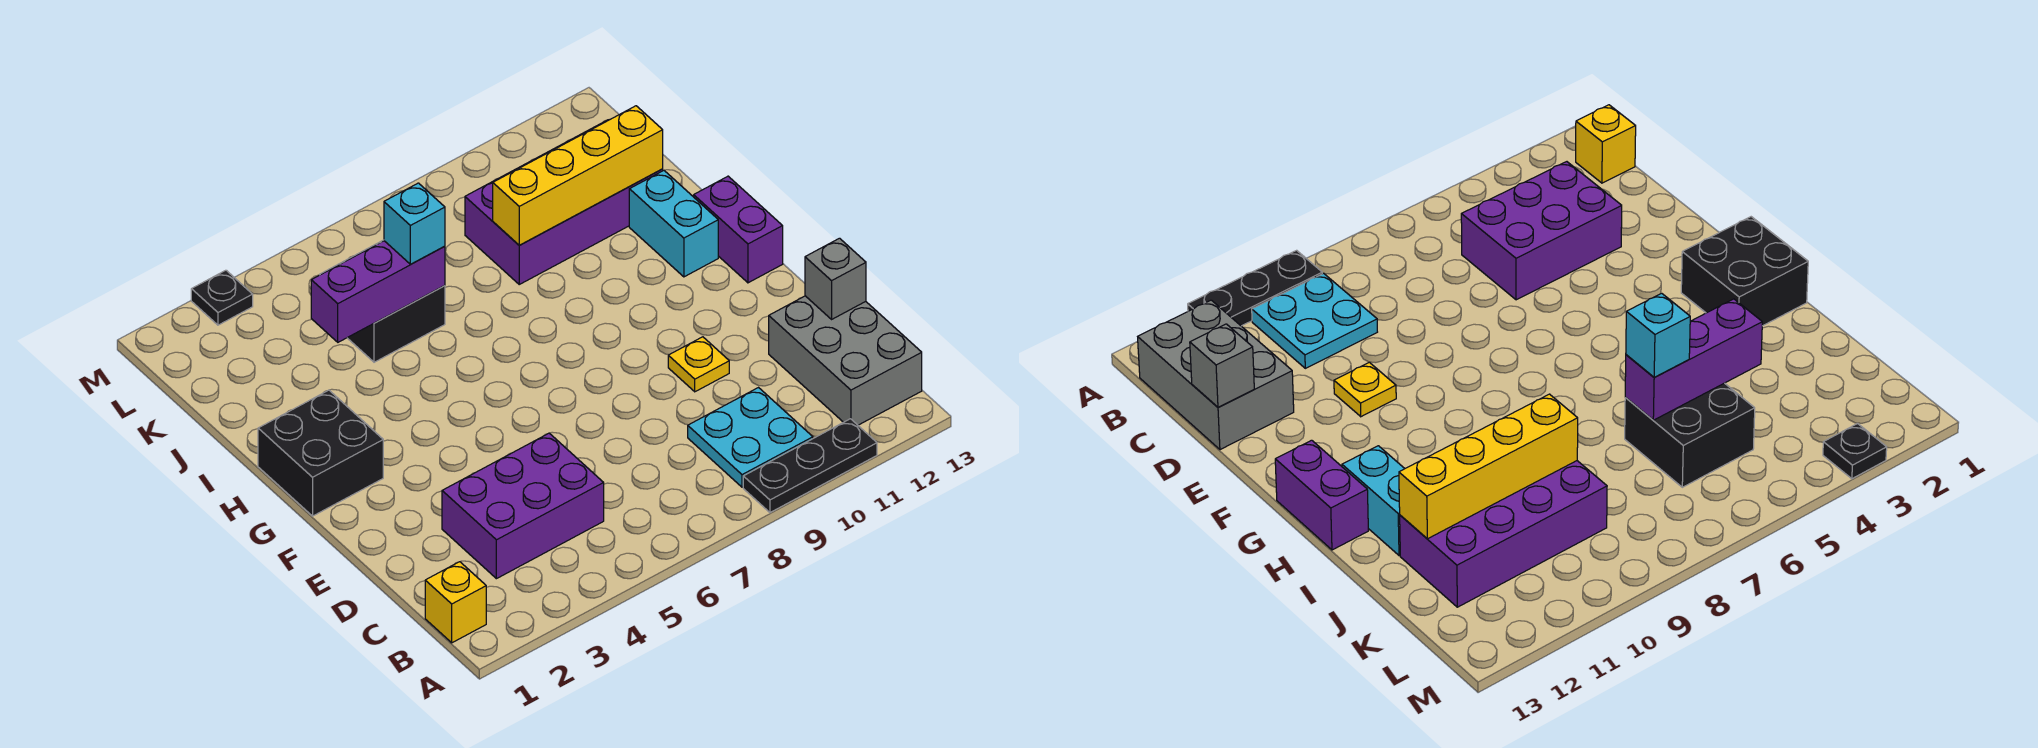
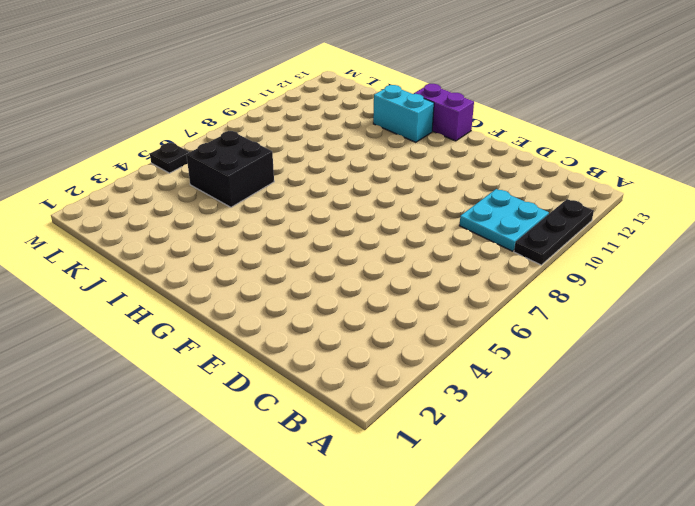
black plate M5 level 1 -> black plate M3 level 1
none -> yellow brick B1 level 1
none -> grey brick B12:D13 level 1
none -> purple brick C3:D5 level 1

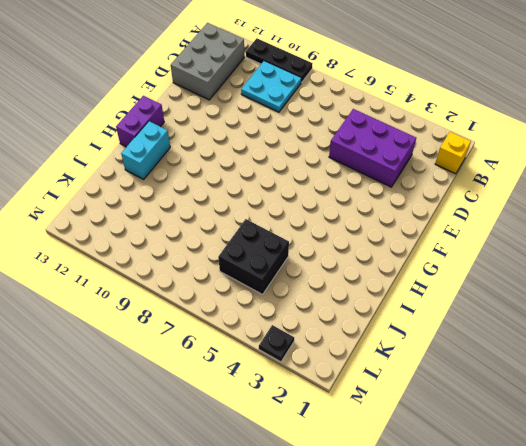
none -> yellow plate E10 level 1
none -> black brick G1:H2 level 1
none -> purple brick J9:K12 level 1

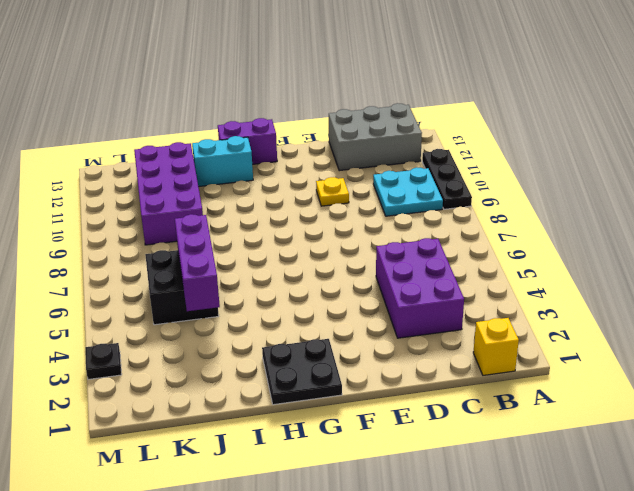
black plate G1:H2 level 1 -> black brick G1:H2 level 1
none -> grey brick D13 level 2
none -> yellow brick J9:J12 level 2
none -> cyan brick J6 level 3

